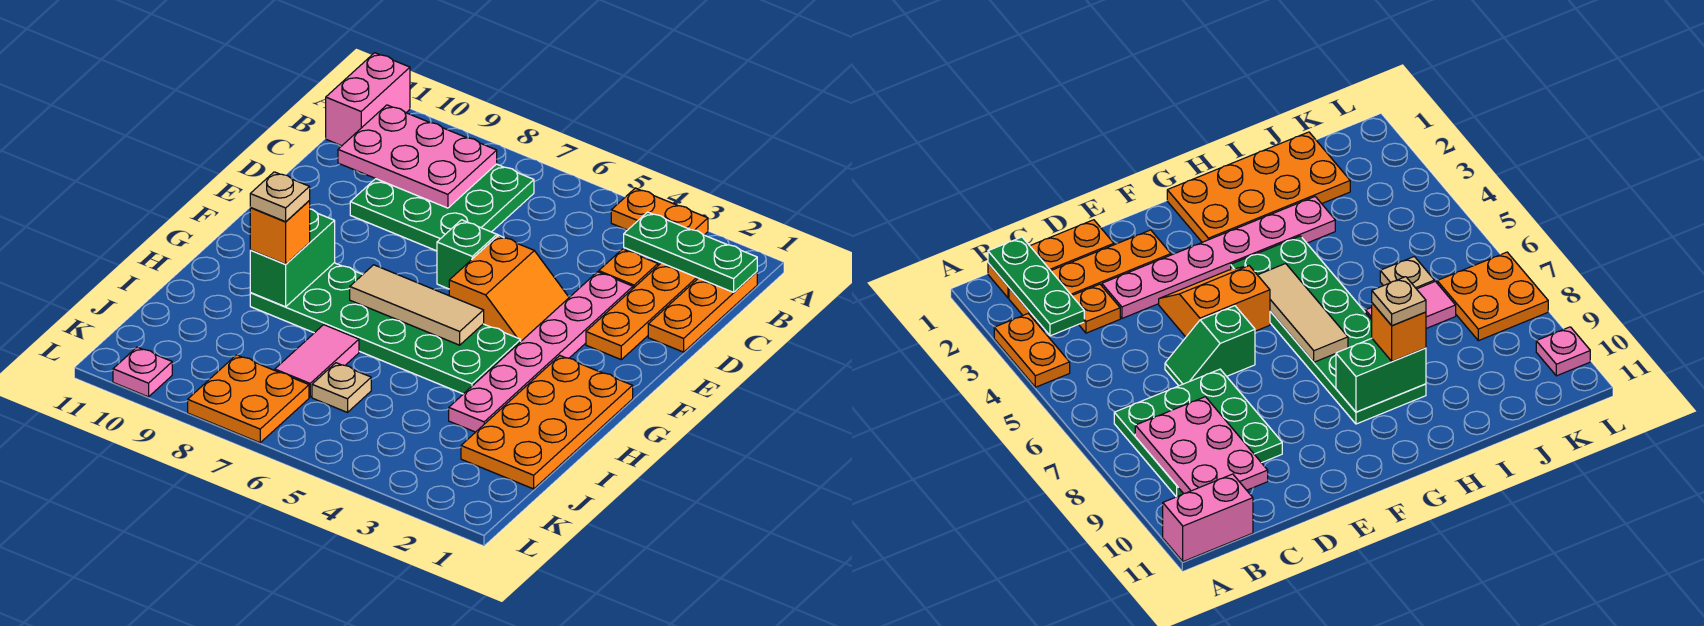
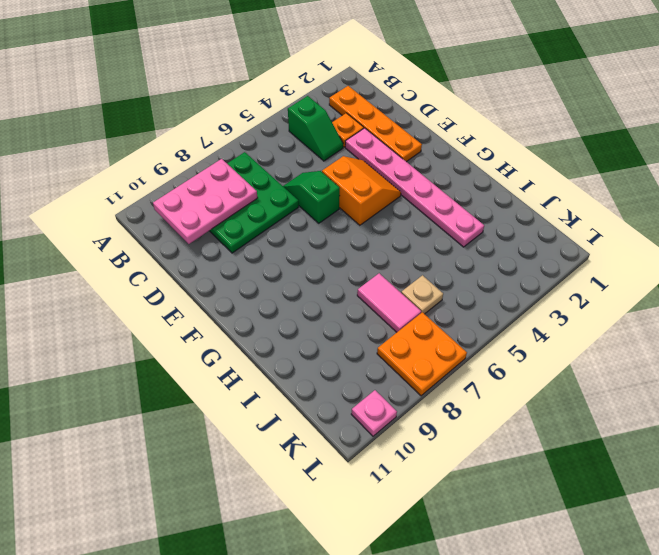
green slope B4:C4 level 1 top B -> none
none -> orange plate A3:A4 level 1
none -> pink brick A11:B11 level 1
none -> orange plate B1:D1 level 1

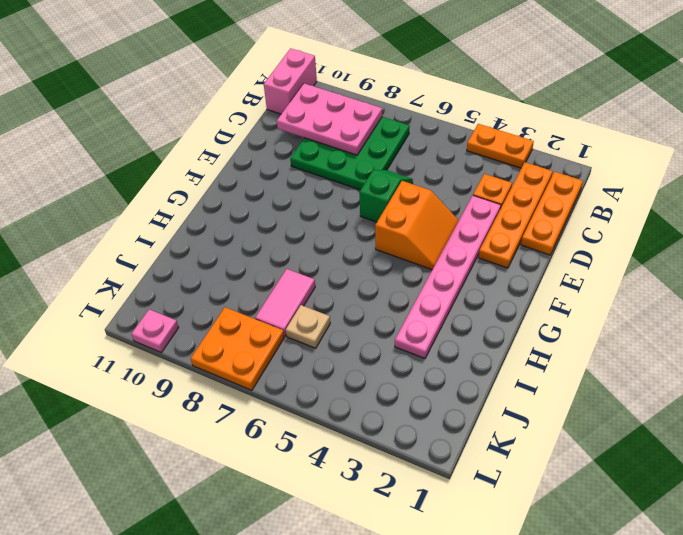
none -> orange plate G1:J2 level 1
none -> green plate G4:H9 level 1
none -> green plate B1:B3 level 2

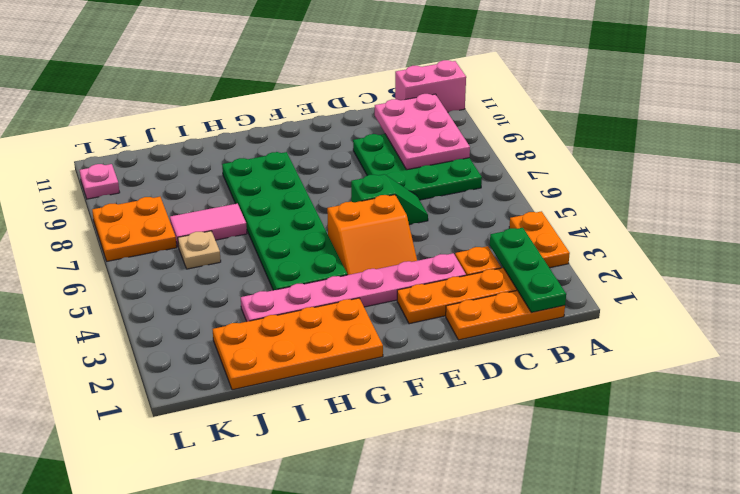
none -> tan tile G5:G7 level 2
none -> green brick G9:H9 level 2
none -> orange brick H9 level 3

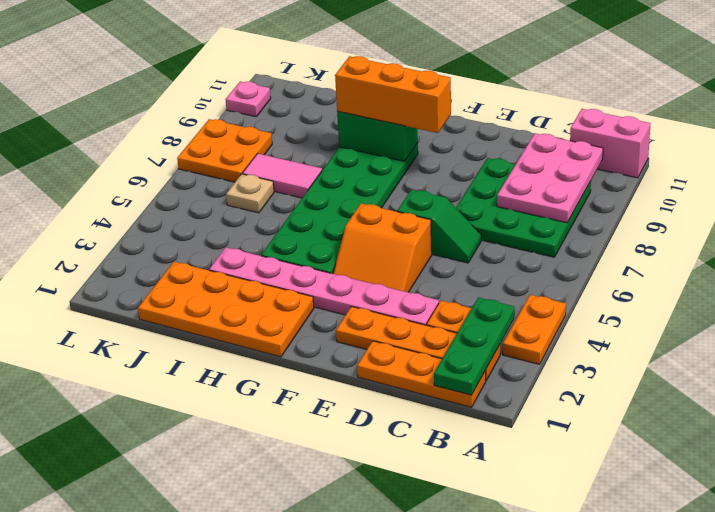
orange brick F9:H9 level 3 -> orange brick H9 level 3
none -> tan tile G5:G7 level 2
none -> tan plate H9 level 4

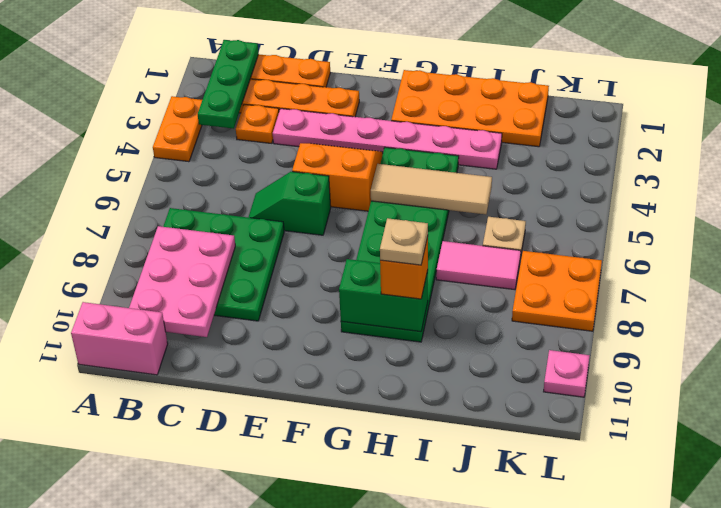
tan tile G5:I5 level 2 -> tan tile G5:G7 level 2

